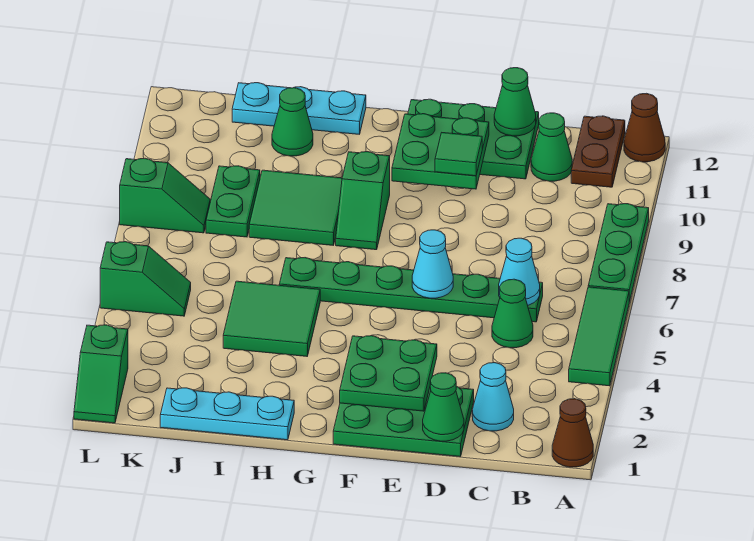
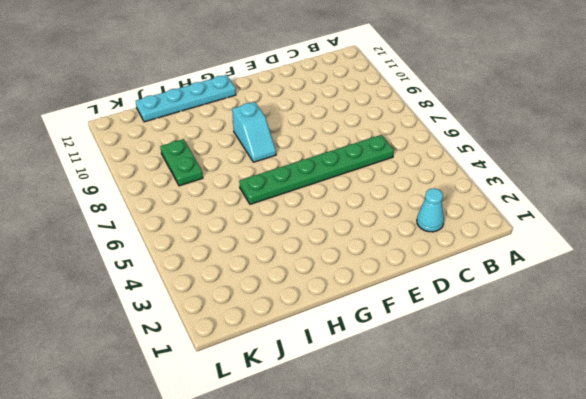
cyan slope G8:G9 level 1 top 9 -> green slope G8:G9 level 1 top 9
cyan plate G12:J12 level 1 -> cyan plate H12:J12 level 1
none -> brown cone A1 level 1
none -> green tile A4:A6 level 1
none -> green plate A7:A9 level 1

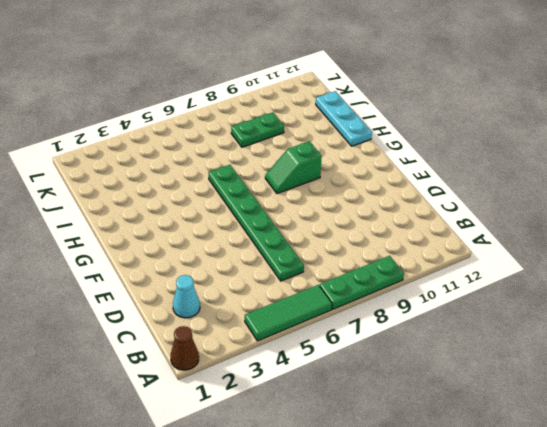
none -> brown cone A12 level 1
none -> brown plate B11:B12 level 1
none -> green cone C5 level 1

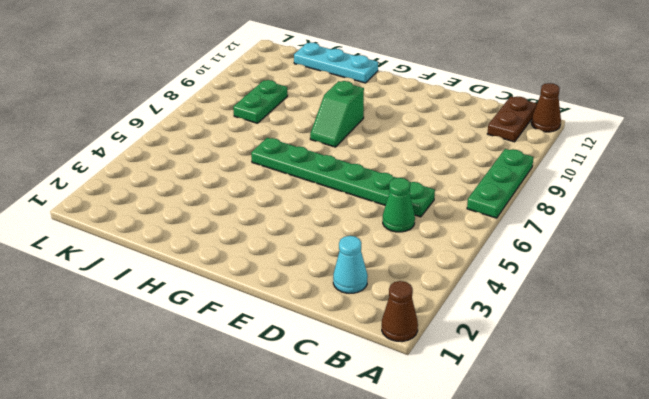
none -> green tile A4:A6 level 1
none -> green cone C11 level 1
none -> green plate D1:F2 level 1

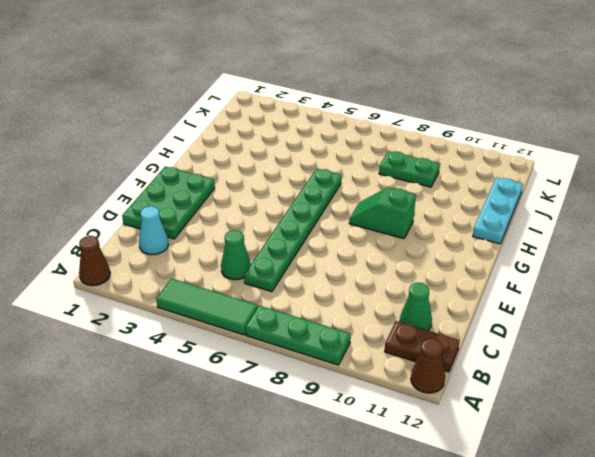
none -> green plate D11:F12 level 1
none -> cyan plate H1:J1 level 1
none -> green tile H4:I5 level 1

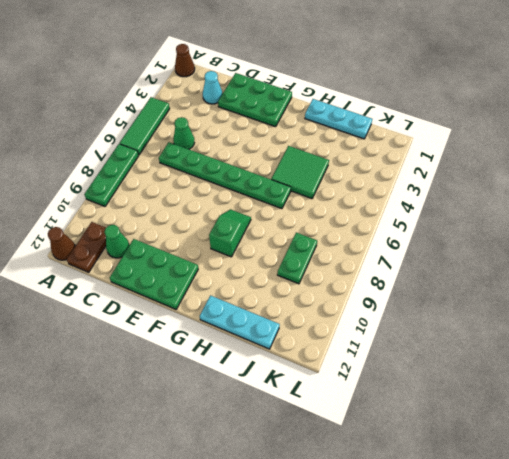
none -> green tile H8:I9 level 1
none -> green cone I11 level 1
none -> green slope K5:L5 level 1 top L

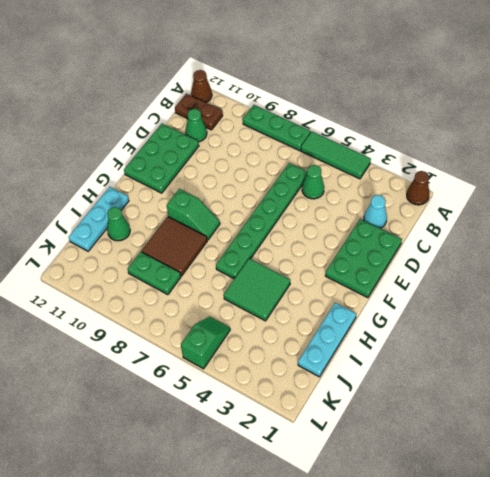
brown tile H8:I9 level 1 -> green tile H8:I9 level 1
none -> green slope K8:L8 level 1 top L
none -> green slope L1:L2 level 1 top 2
none -> cyan cone C6 level 2

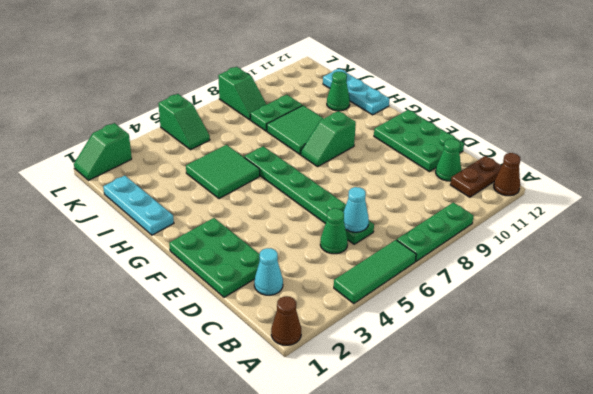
none -> green cone D1 level 2
none -> green cone D12 level 2
none -> green plate E2:F3 level 2

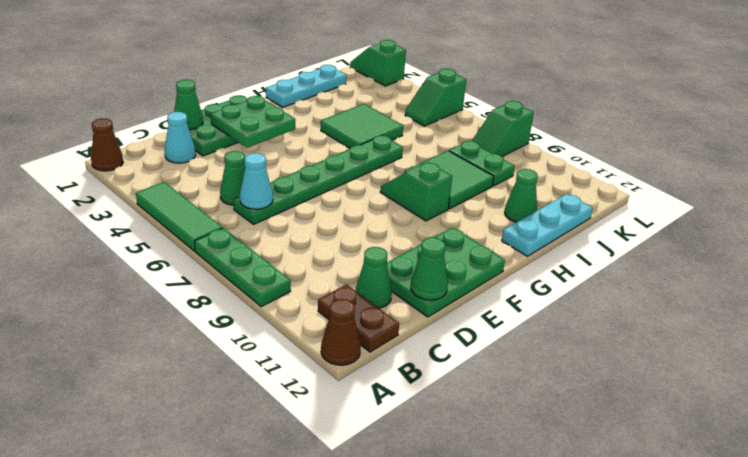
none -> cyan cone E6 level 2
none -> green plate E10:F11 level 2
none -> green tile E10 level 3

